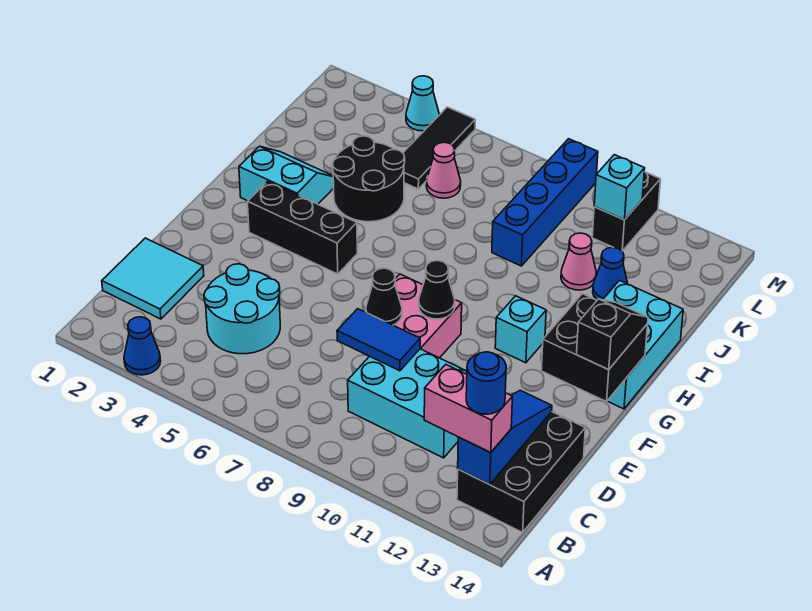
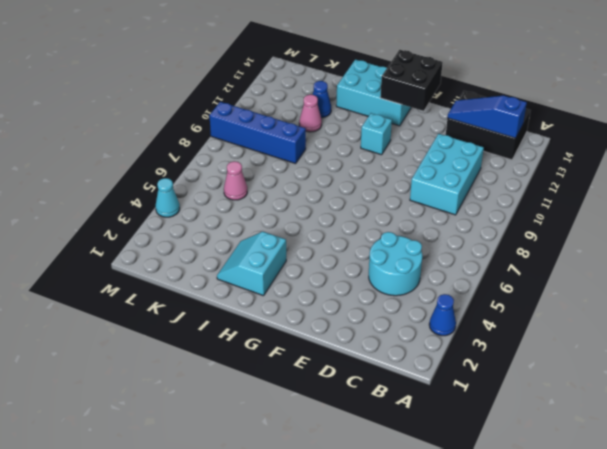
none -> cyan tile C1:D2 level 1
none -> pink brick E8:F9 level 1
none -> black brick G3:G5 level 1

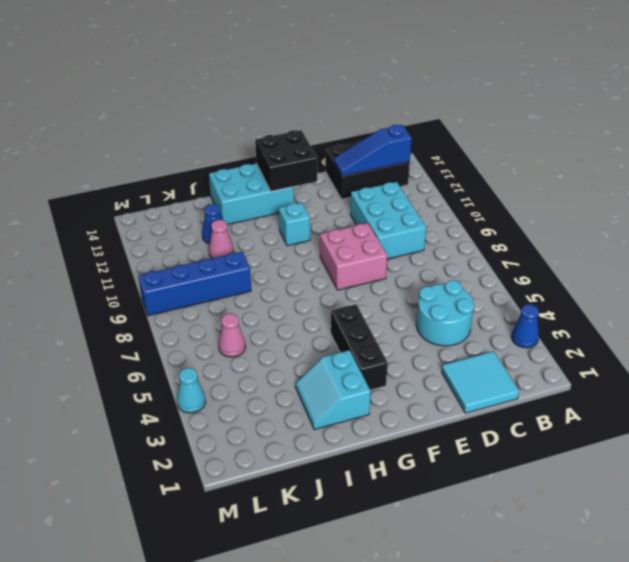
none -> black round brick I4:J5 level 1
none -> black tile K5:M5 level 1
none -> black brick L11:M11 level 1

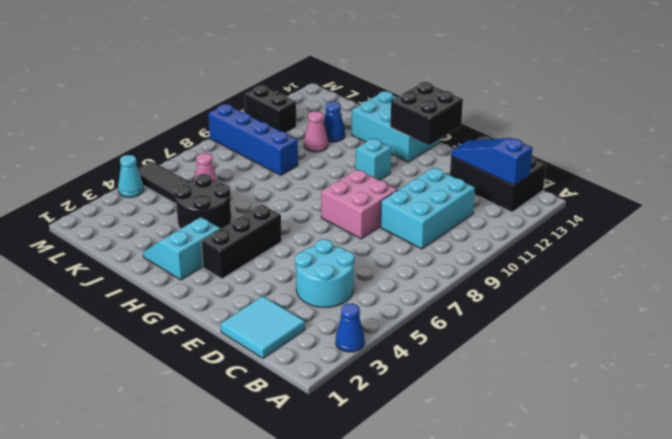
none -> blue tile D8:D9 level 2
none -> black cone E8 level 2
none -> black cone F9 level 2

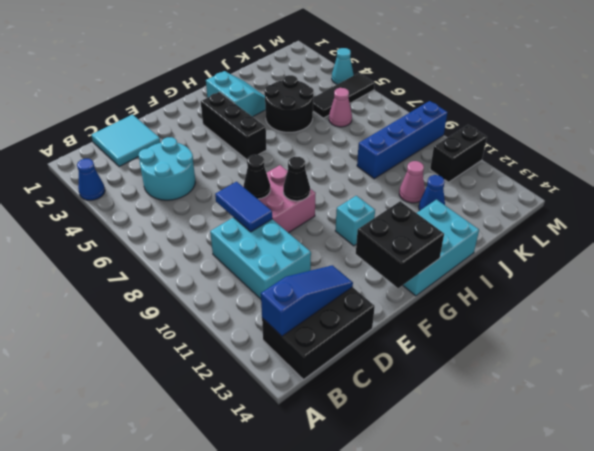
none -> cyan brick L11 level 2
none -> pink brick B12:B13 level 3
none -> black slope F14:G14 level 3 top F

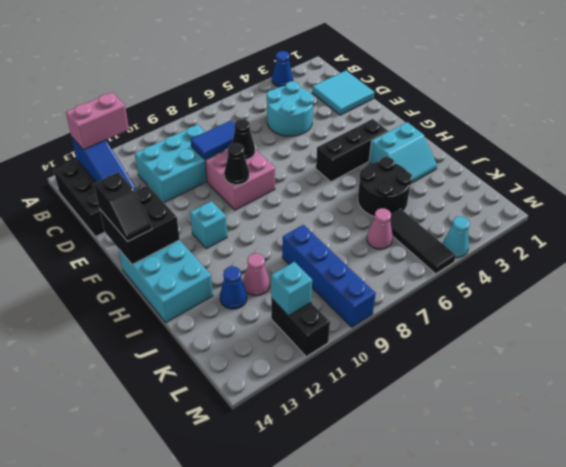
none -> blue round brick B13 level 4

